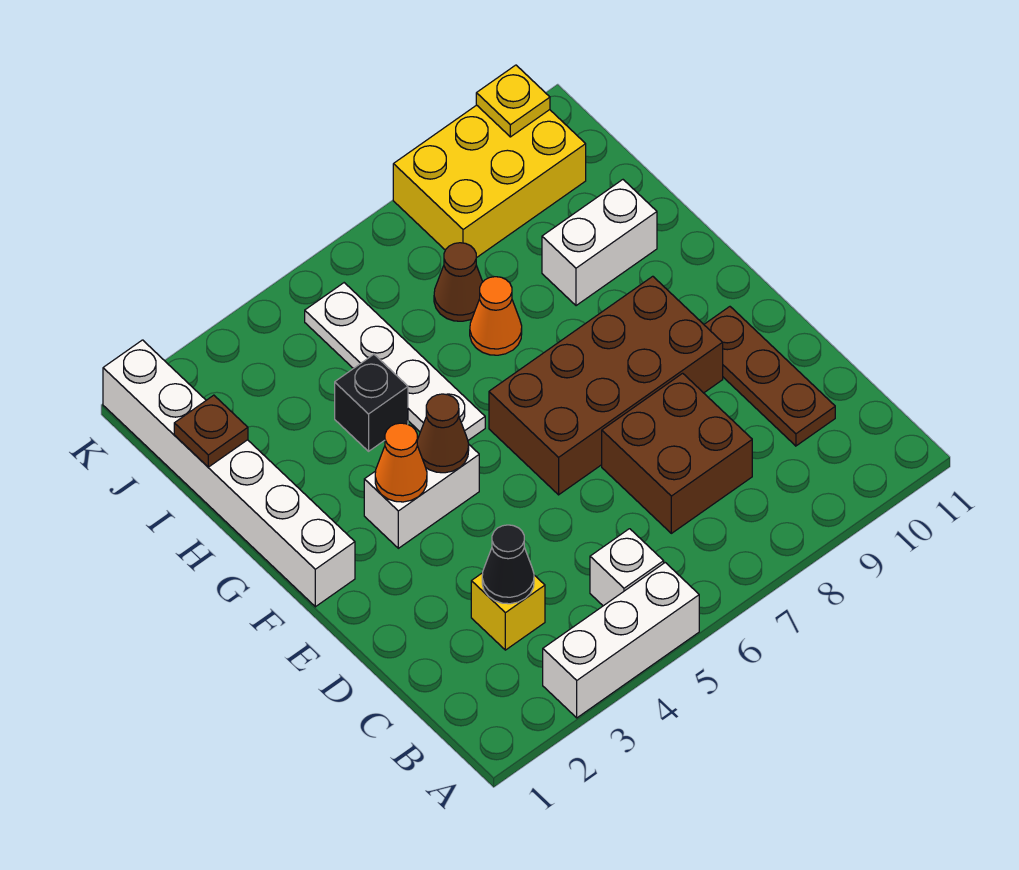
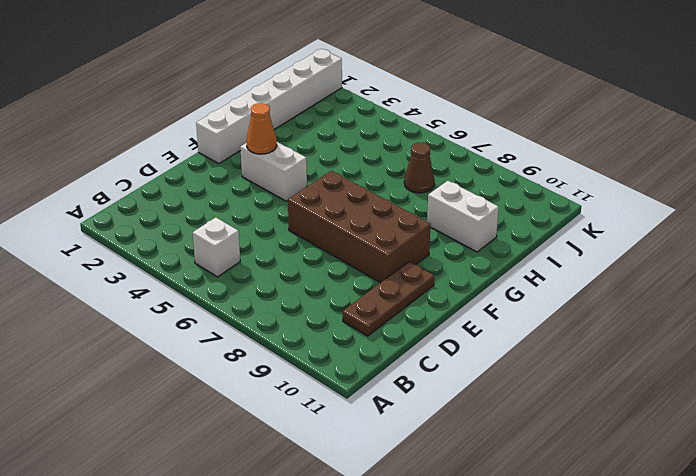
none -> white brick A3:A5 level 1
none -> yellow brick C3 level 1
none -> brown brick C7:D8 level 1

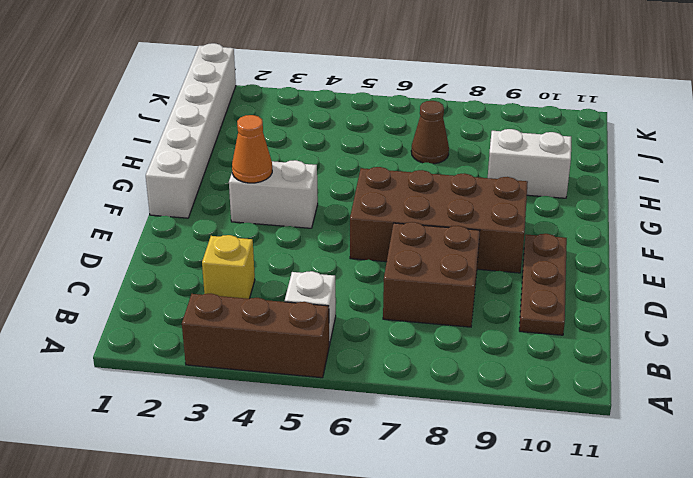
brown brick A3:A5 level 1 -> white brick A3:A5 level 1
none -> white plate G5:J5 level 1
none -> black brick H4 level 1
none -> orange cone H7 level 1

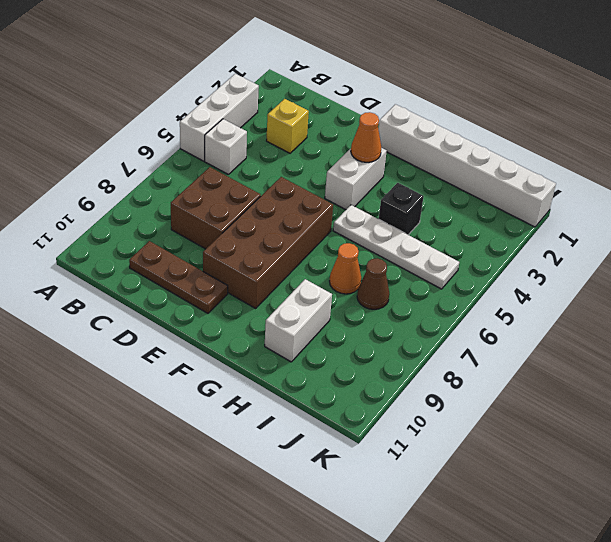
none -> yellow brick J8:K10 level 1
none -> black cone C3 level 2
none -> brown cone F4 level 2

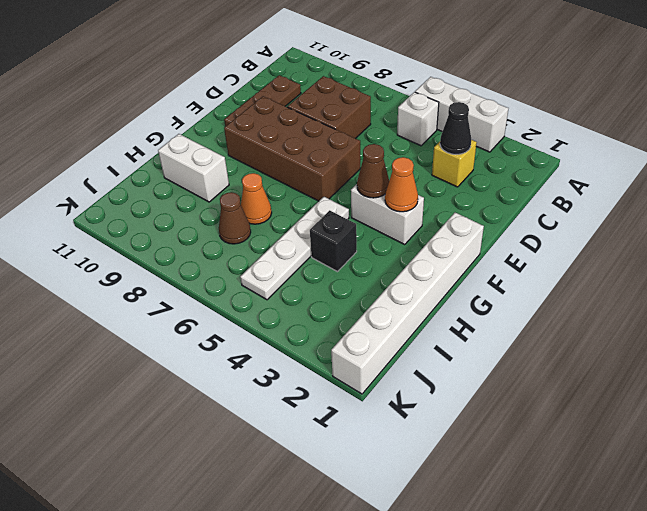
none -> yellow brick J8:K10 level 1
none -> brown plate I1 level 2
none -> yellow plate K10 level 2

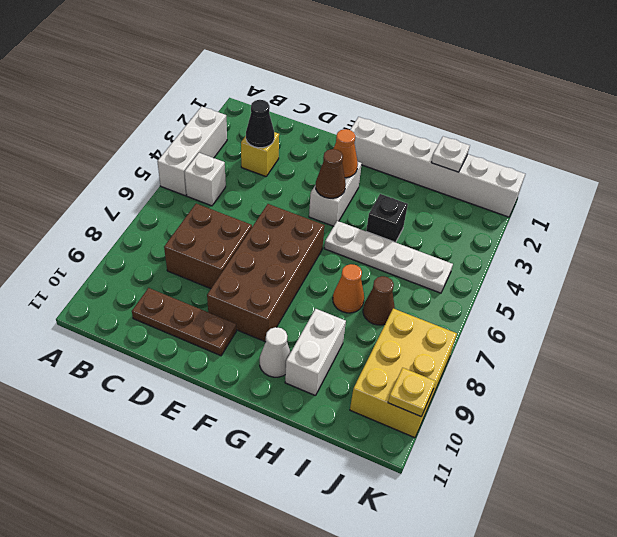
white cone G10 level 1 -> none
white plate I1 level 2 -> brown plate I1 level 2

